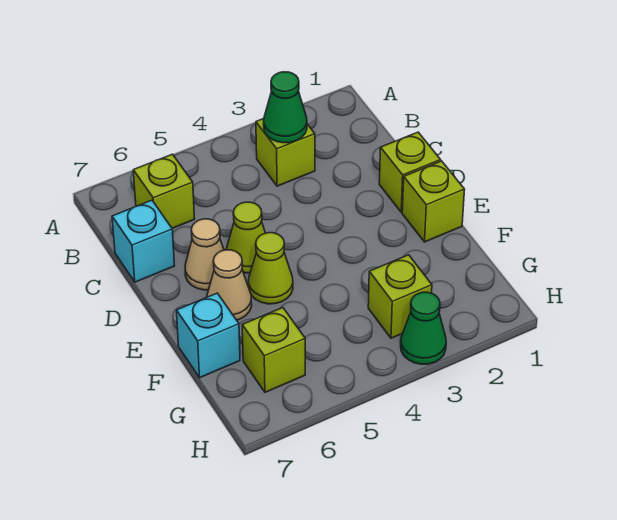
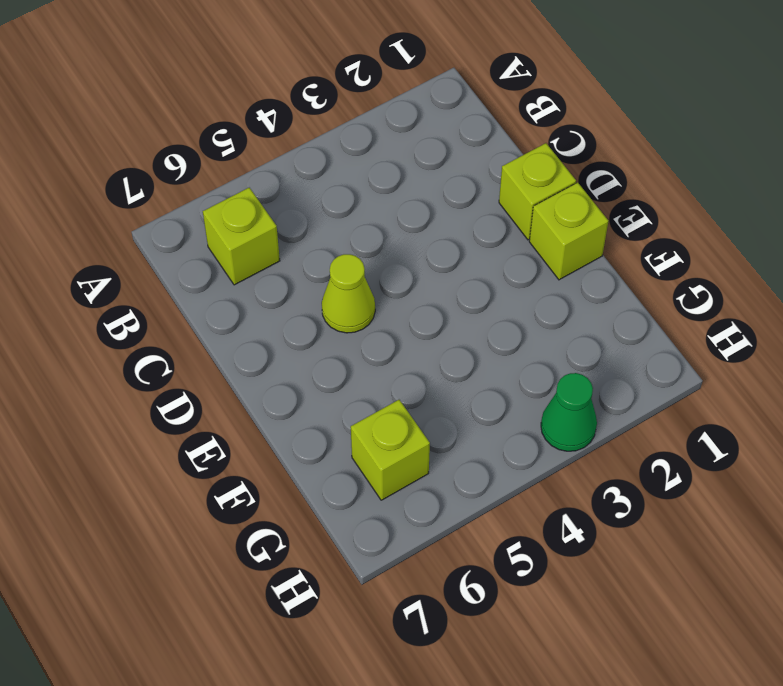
none -> lime brick B3 level 1
none -> cyan brick C7 level 1
none -> tan cone D6 level 1

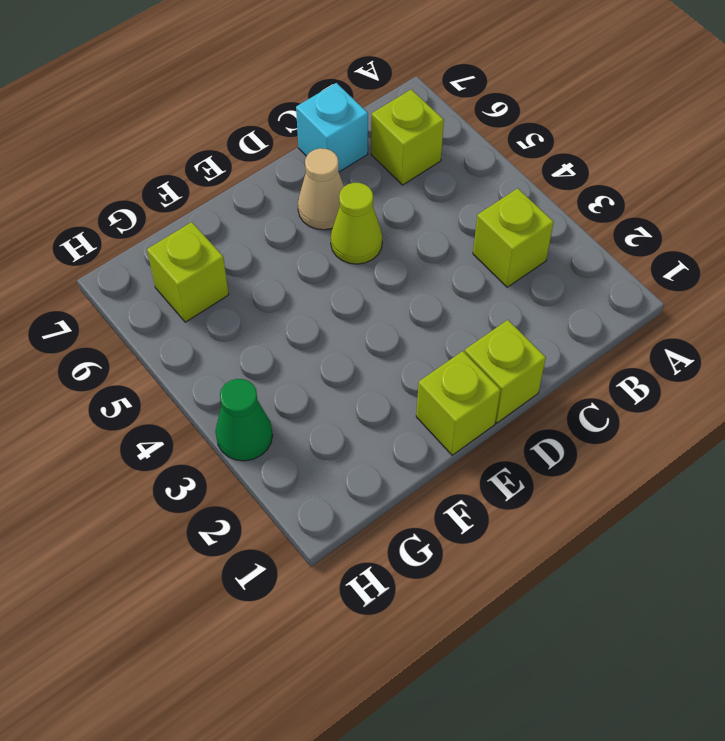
none -> lime cone E5 level 1
none -> tan cone E6 level 1
none -> cyan brick F7 level 1

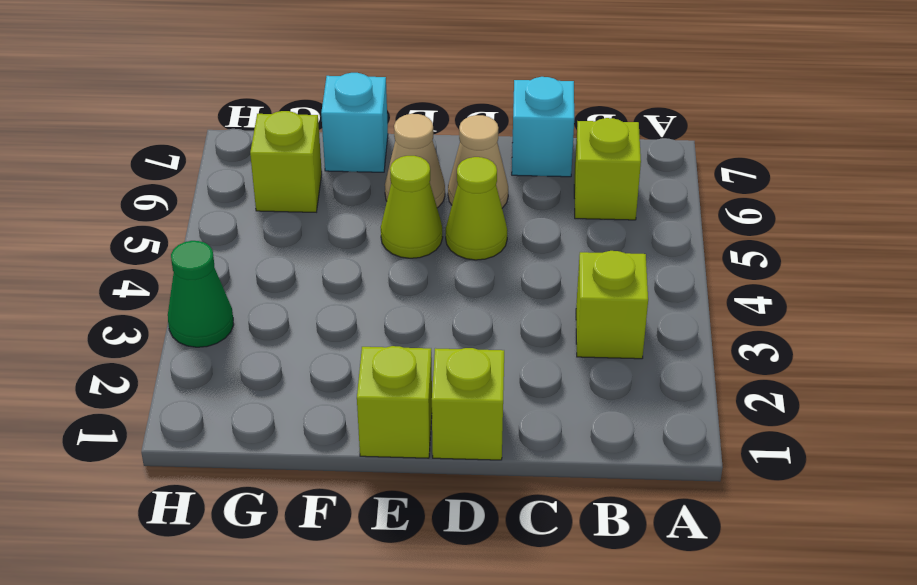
none -> lime brick G3 level 1
none -> green cone B3 level 2

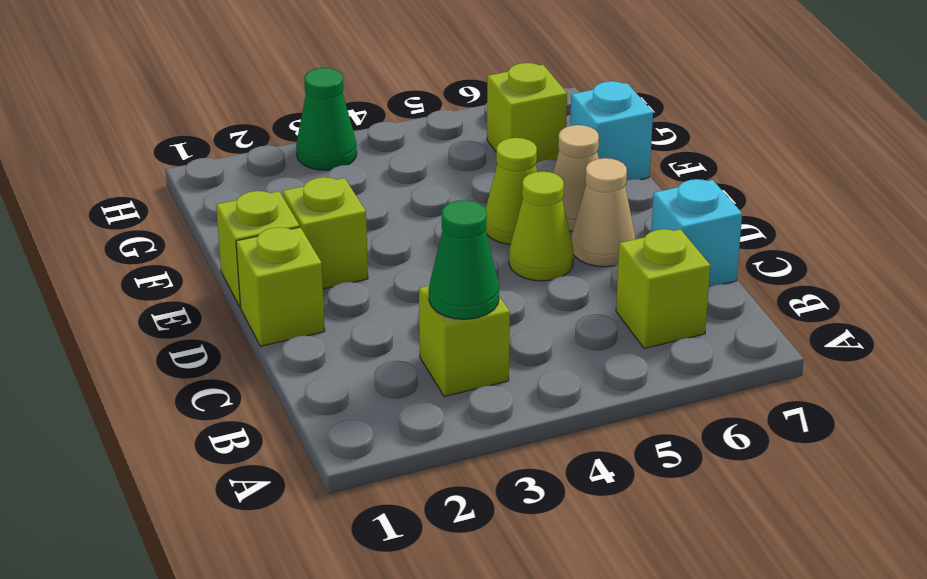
lime brick E2 level 1 -> lime brick G3 level 1

